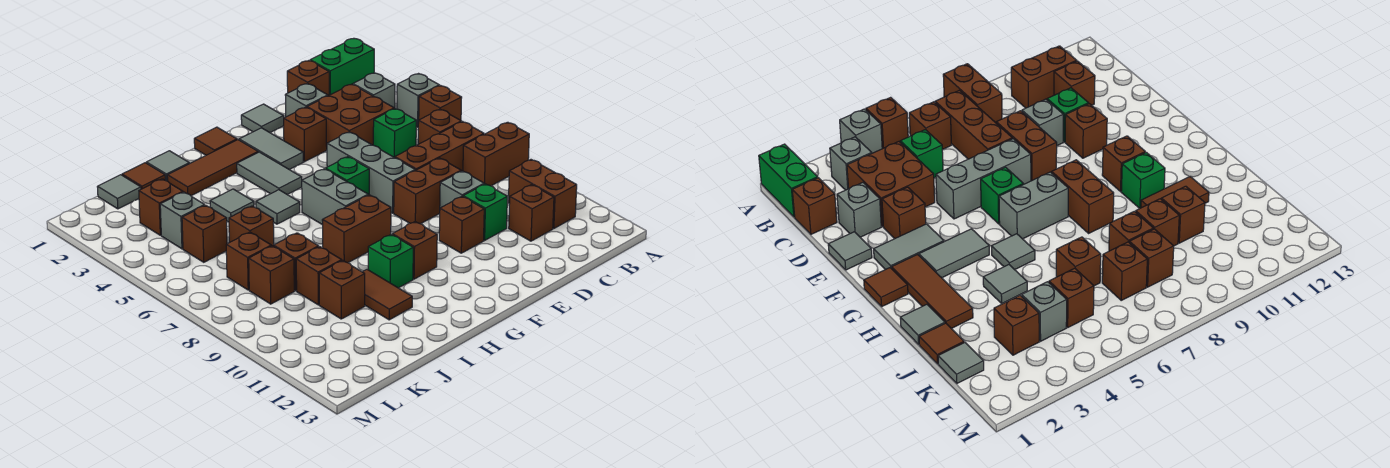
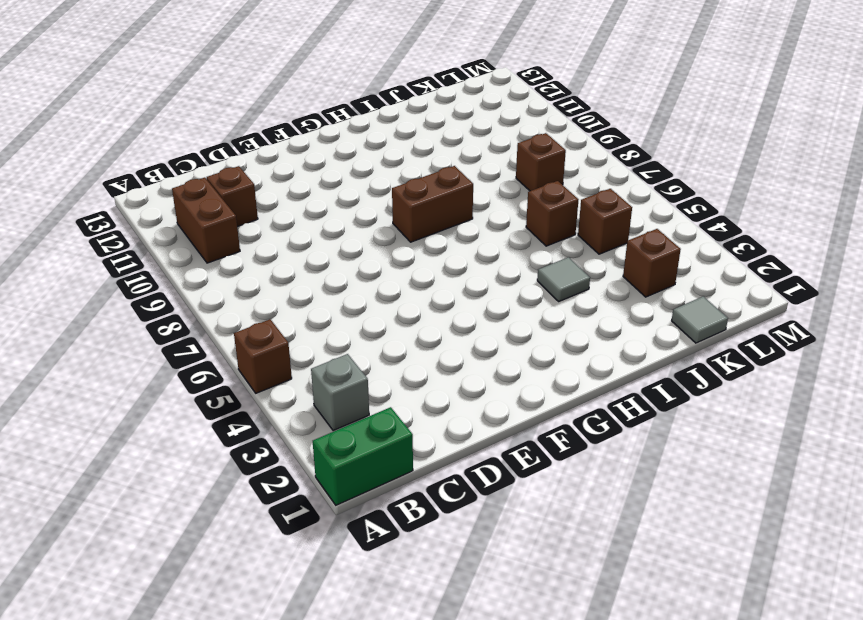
none -> grey brick A4 level 1
none -> brown brick A8:B8 level 1
none -> brown brick B6 level 1
none -> brown brick B7:D7 level 1

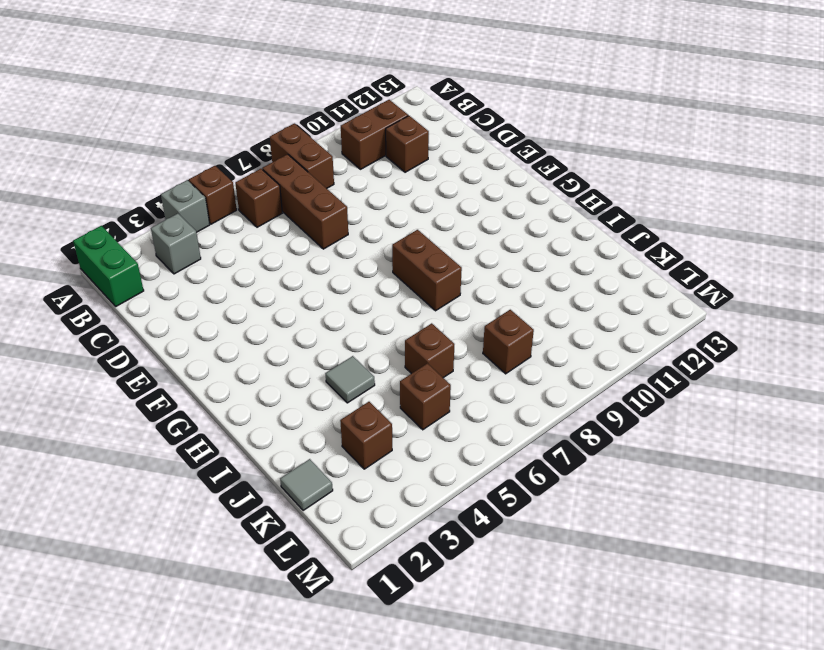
none -> brown brick C1 level 1
none -> brown brick C3:D4 level 1
none -> green brick C5 level 1
none -> grey brick D2 level 1

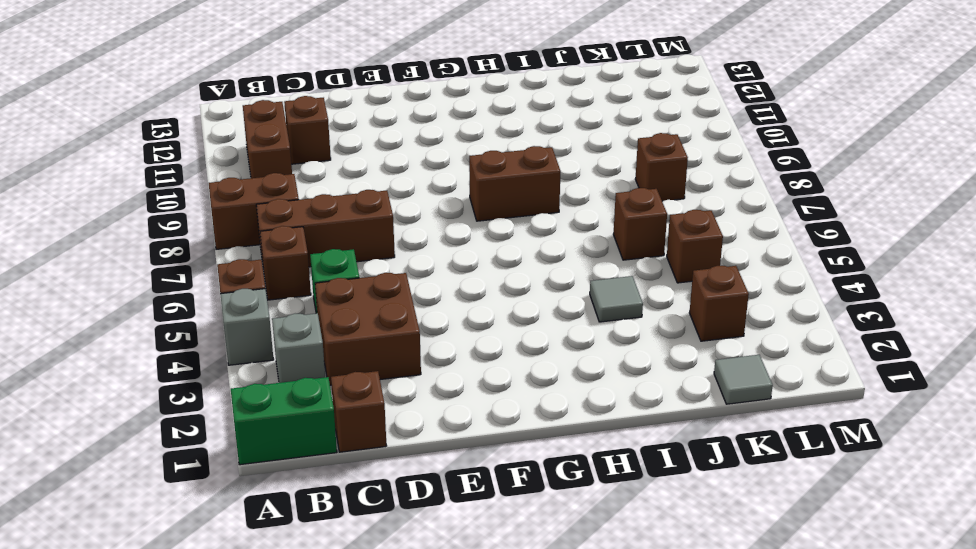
none -> grey brick D2 level 1
none -> brown brick D8:E8 level 1
none -> grey brick D9 level 1
none -> green brick D10 level 1

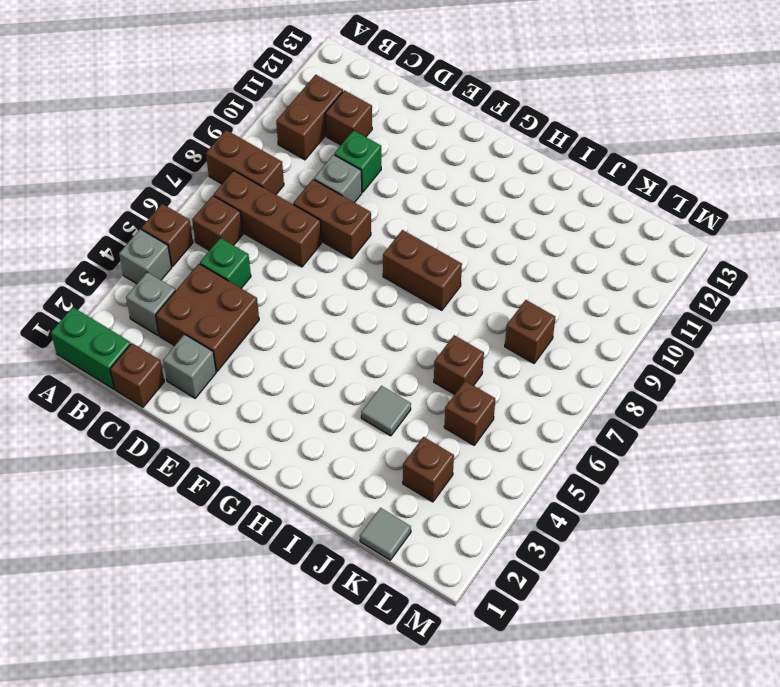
none -> grey tile E1 level 1
none -> brown brick E3 level 1
none -> grey brick E5:E7 level 1
none -> brown brick E10 level 1

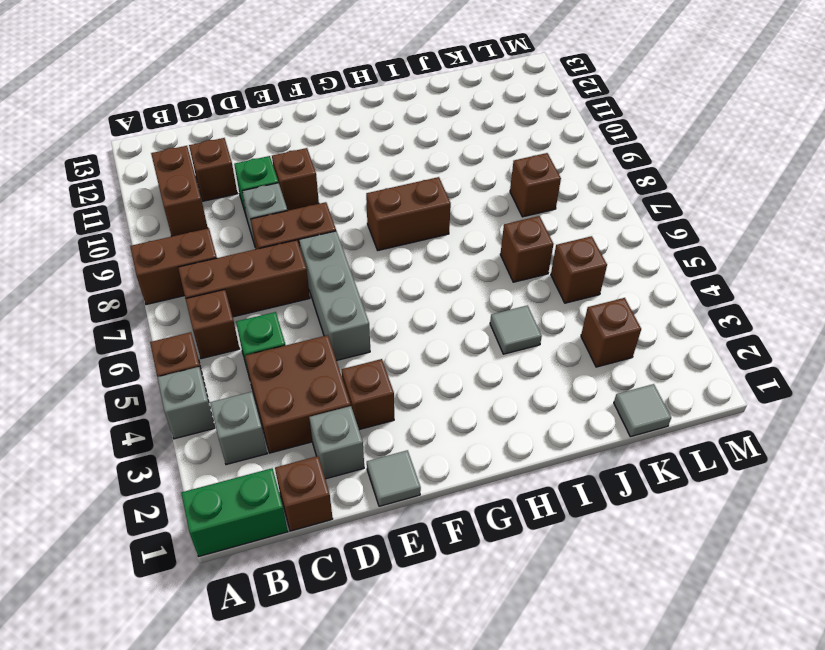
none -> grey tile F2:F3 level 1
none -> green brick F6 level 1
none -> brown tile G1 level 1
none -> brown tile G2:I2 level 1

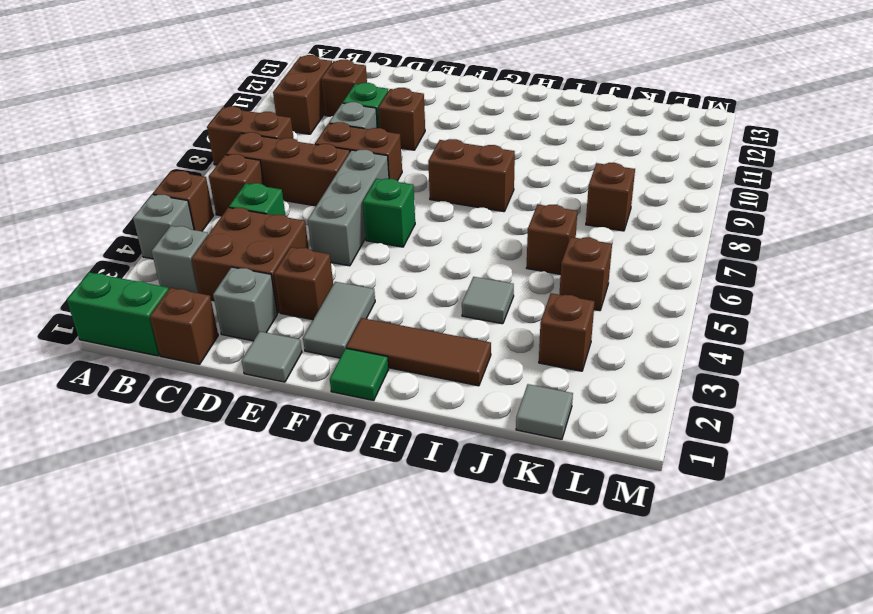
green tile G1 level 1 -> brown tile G1 level 1
none -> grey tile G3:G4 level 1
none -> grey brick G6:G7 level 1
none -> brown brick G10 level 1
none -> grey tile H5 level 1

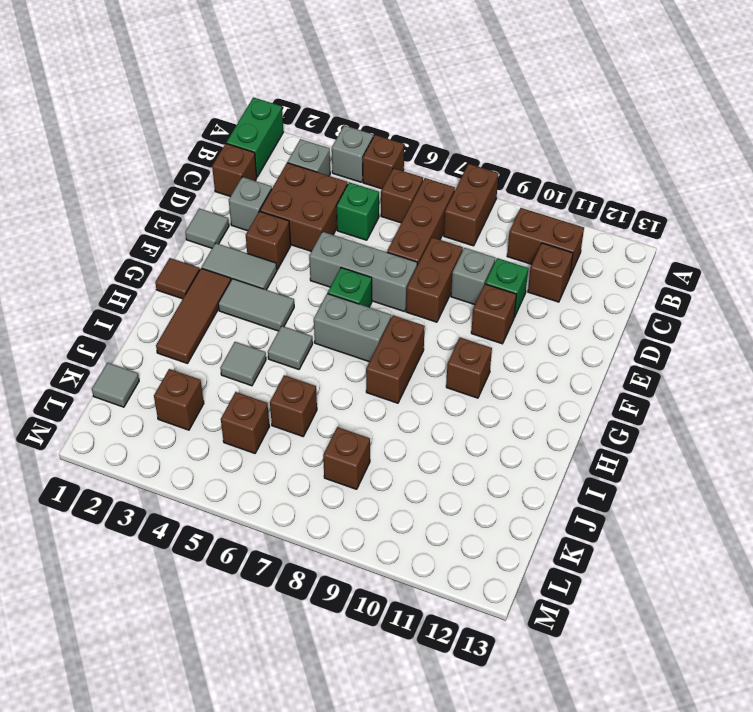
none -> green brick H10 level 1
none -> grey tile I1 level 1
none -> brown tile I10:I11 level 1
none -> brown tile J1 level 1

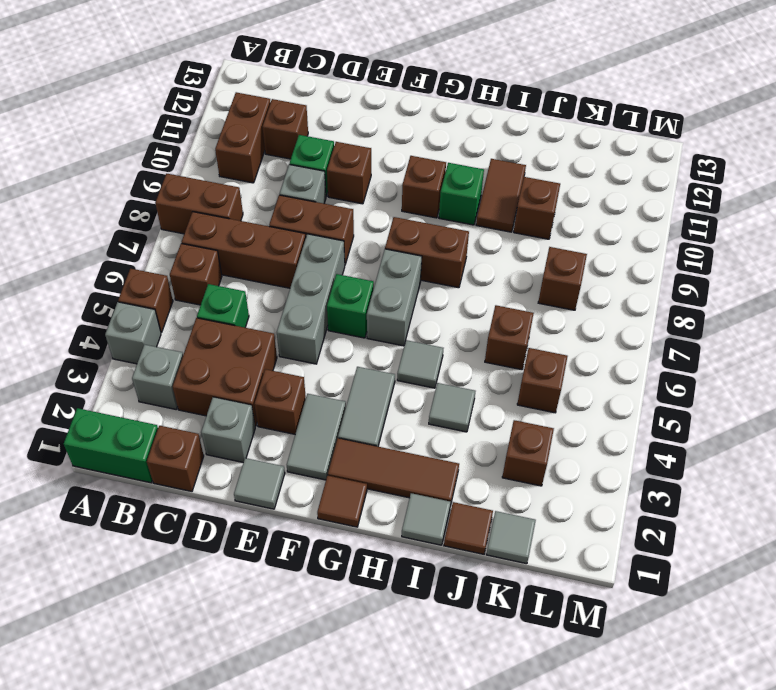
none -> brown brick J8 level 1
none -> brown brick J9 level 1
none -> grey brick K4 level 1
none -> brown brick K7 level 1

